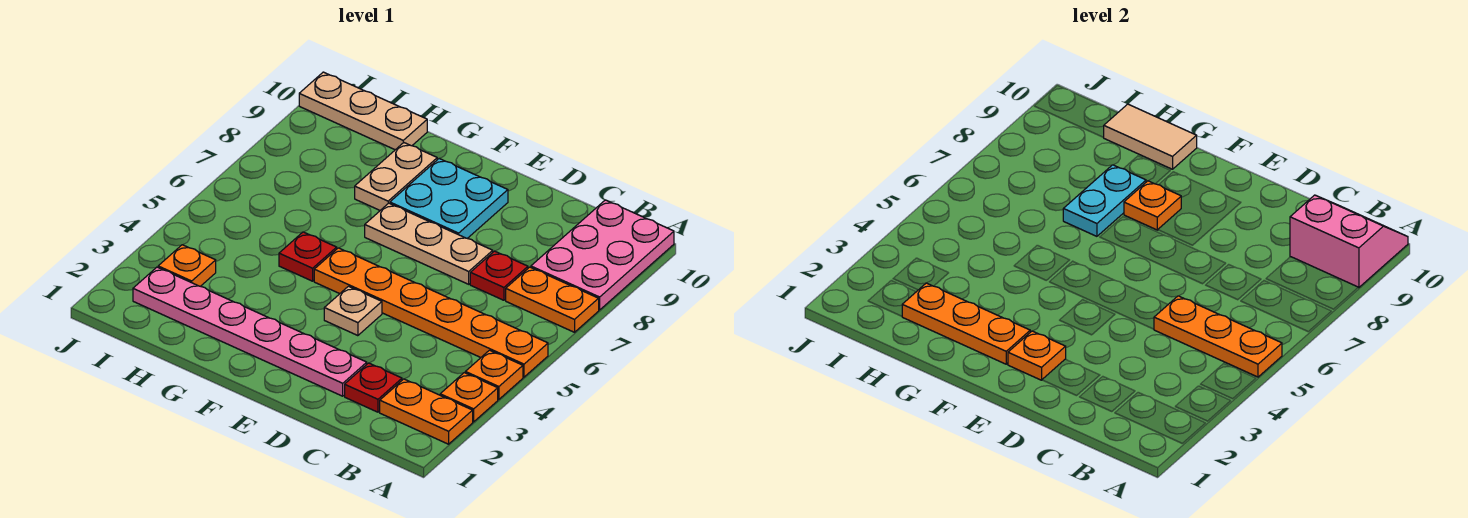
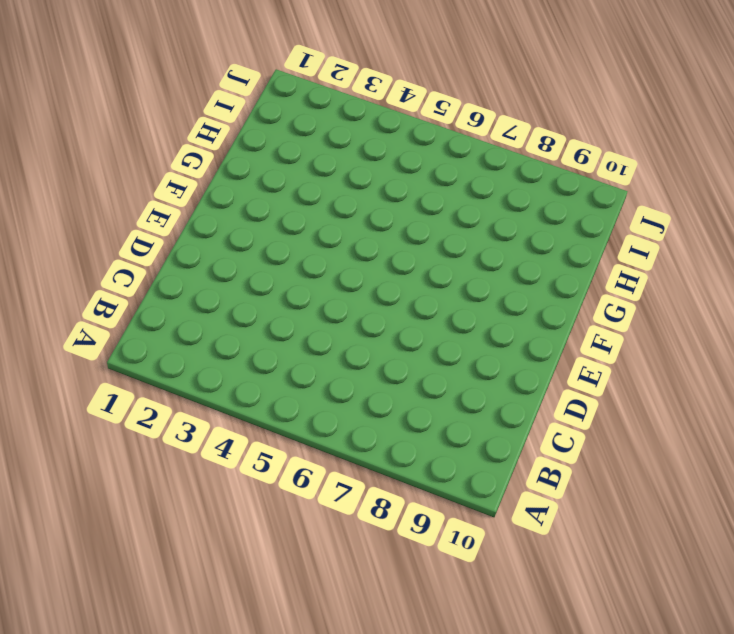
none -> orange plate A2:B2 level 1
none -> orange plate A3 level 1
none -> orange plate A4 level 1

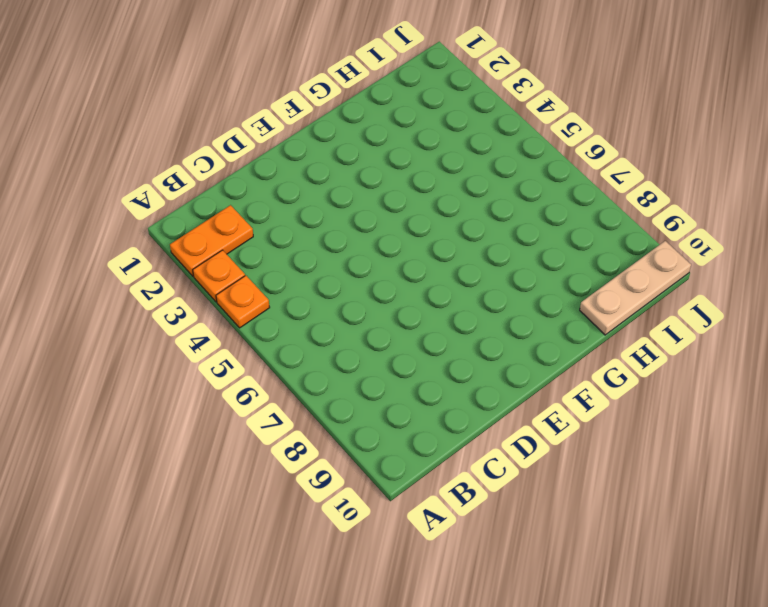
none -> orange plate A5:F5 level 1
none -> orange plate A7:B7 level 1
none -> pink plate A8:B10 level 1

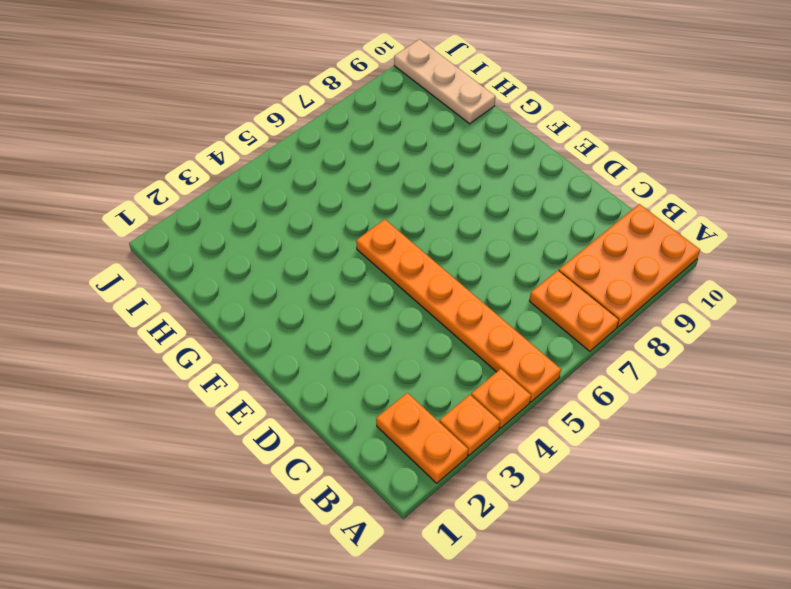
orange plate A8:B10 level 1 -> pink plate A8:B10 level 1
none -> red plate C2 level 1
none -> red plate C7 level 1
none -> pink plate D2:I2 level 1

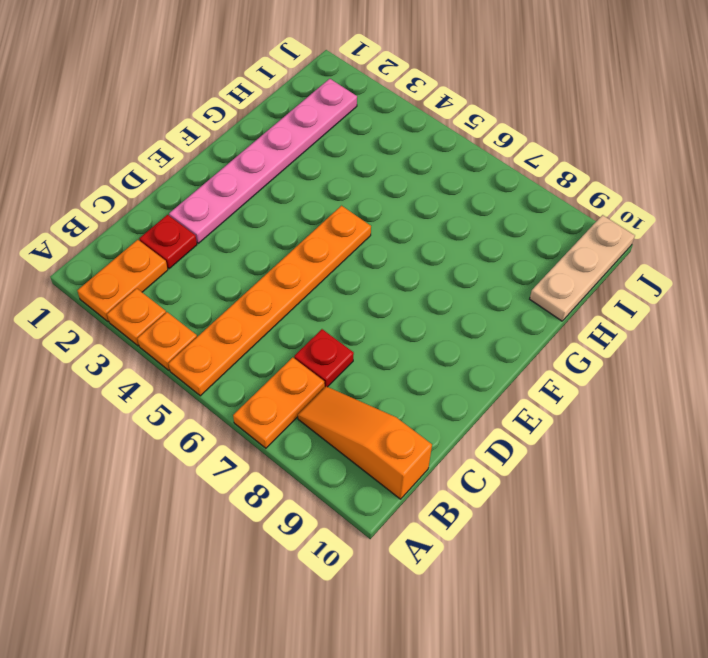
orange slope B8:B10 level 1 top 10 -> pink plate A8:B10 level 1
none -> tan plate D7:F7 level 1
none -> tan plate E4 level 1
none -> cyan plate E8:F9 level 1

